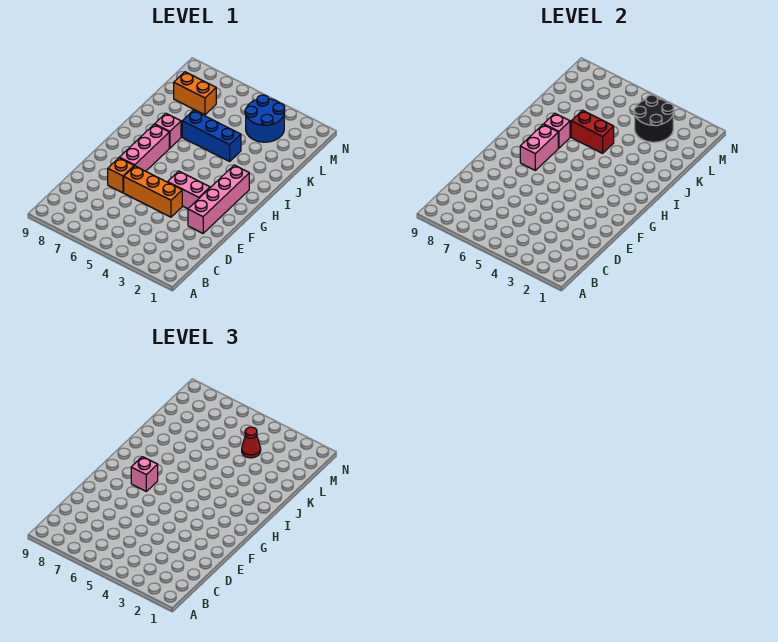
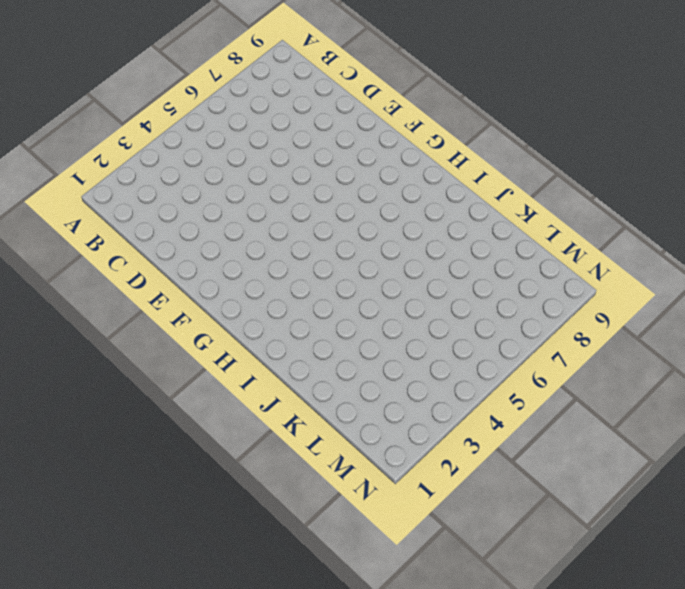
none -> pink brick E2:H2 level 1
none -> orange brick E4:E6 level 1
none -> orange brick E7 level 1

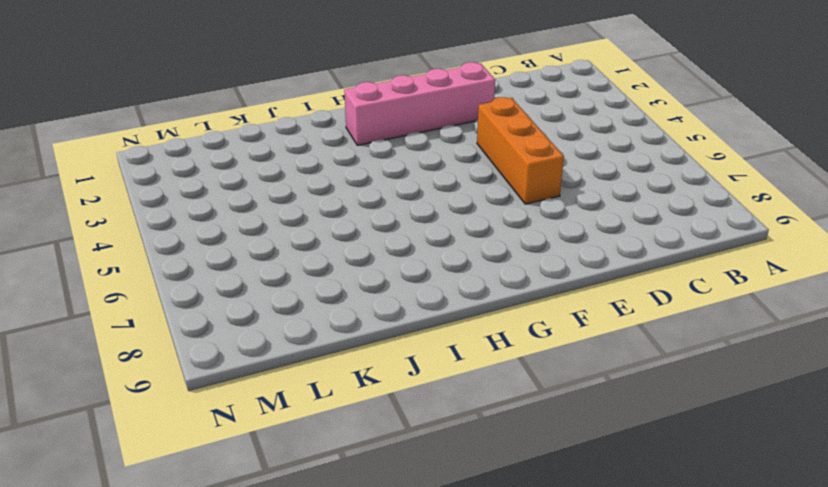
none -> orange brick E7 level 1
none -> pink brick F3:F4 level 1
none -> pink brick F7:H7 level 1

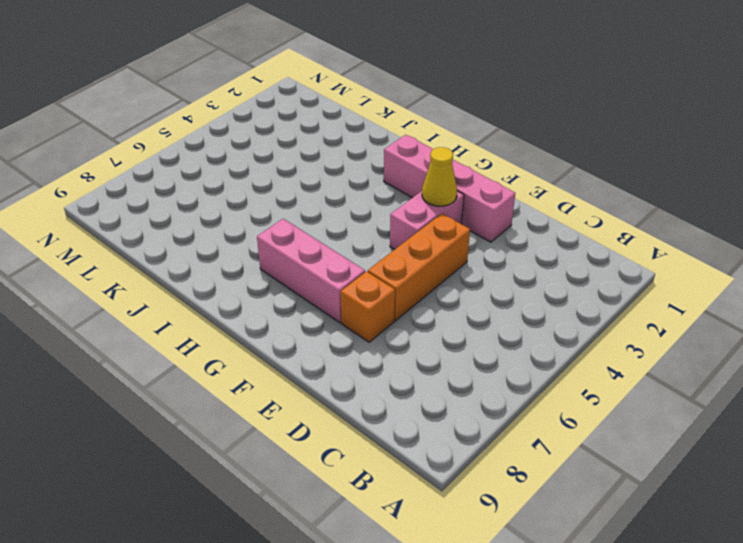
yellow cone F3 level 2 -> none
none -> pink brick I7 level 1
none -> blue brick J4:J6 level 1
none -> blue round brick L3:M4 level 1

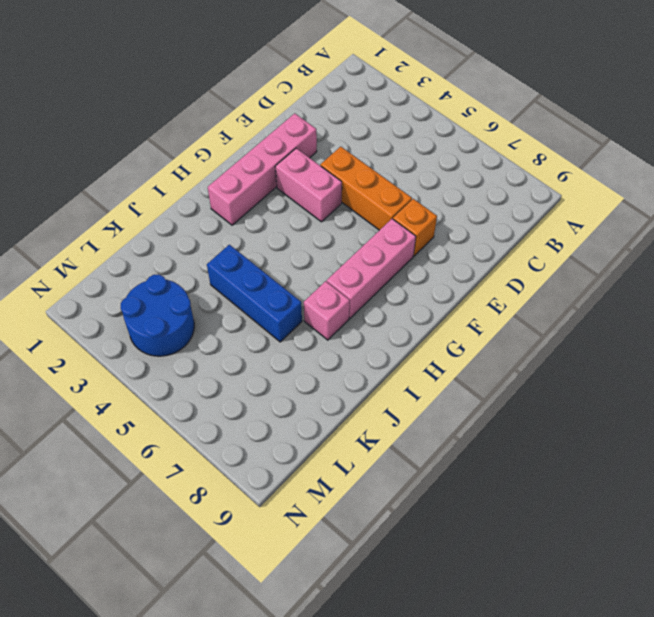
none -> orange brick L7:L8 level 1
none -> pink brick G7:H7 level 2
none -> pink brick I7 level 2

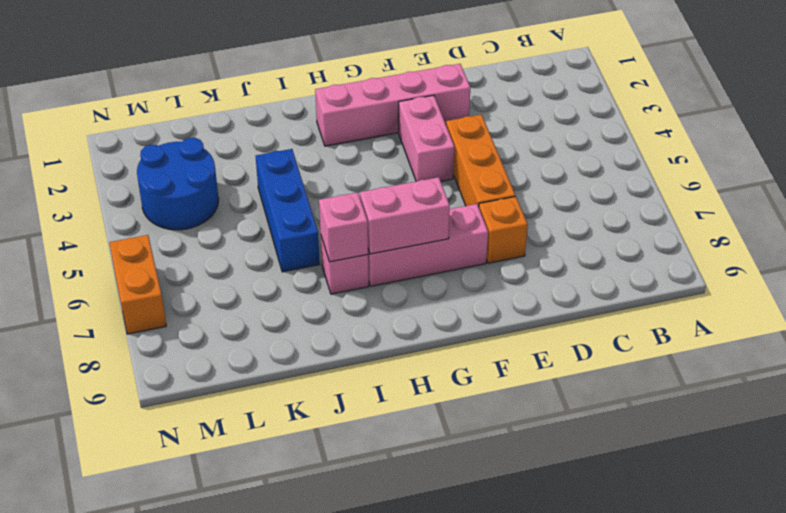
orange brick N6:N7 level 1 -> orange brick L7:L8 level 1
none -> red brick J5:J6 level 2
none -> black round brick L3:M4 level 2
none -> pink brick G7 level 3

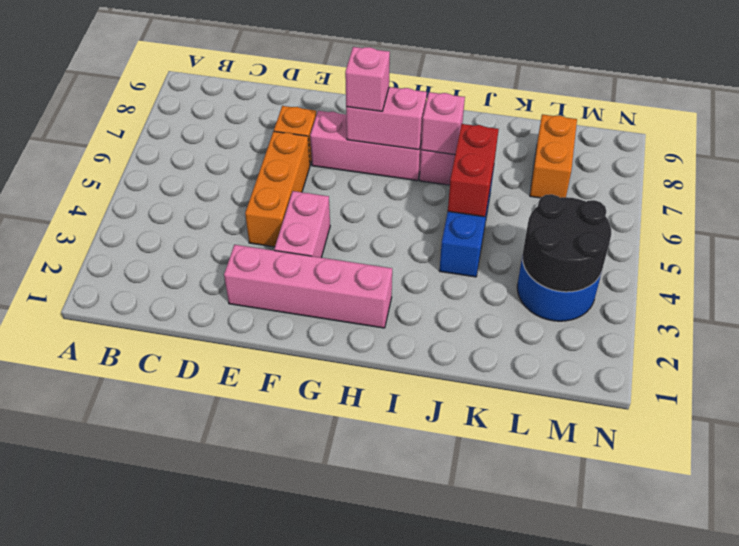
none -> red cone L4 level 3

